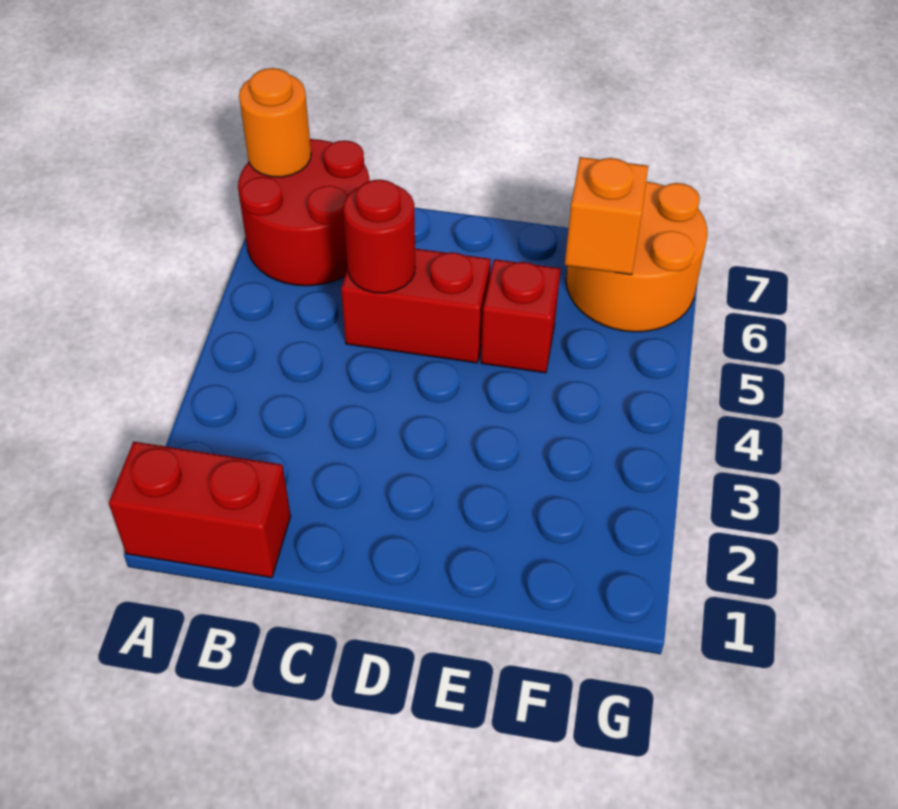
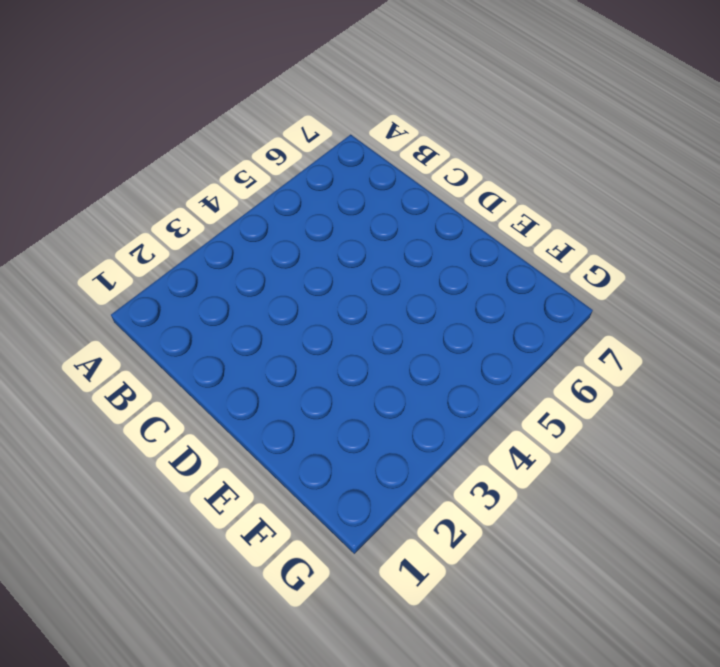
none -> red brick A1:B1 level 1
none -> red round brick A6:B7 level 1

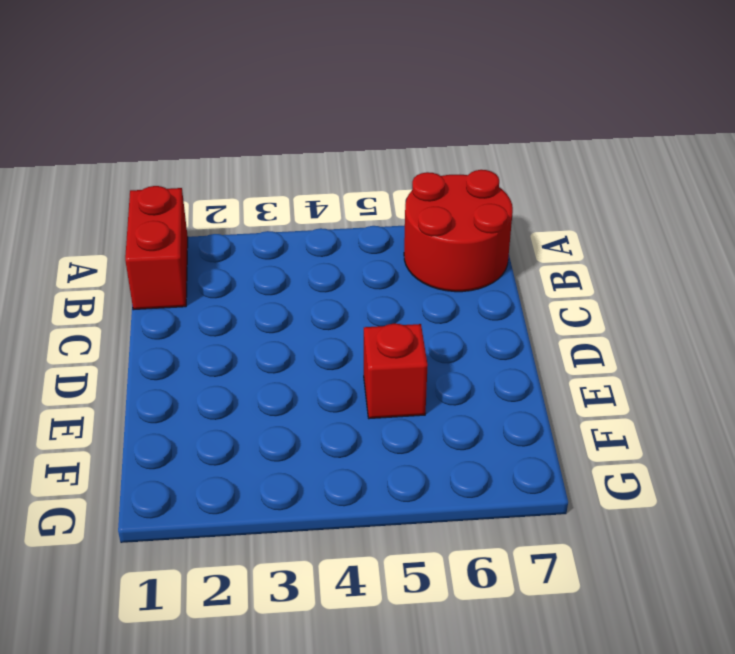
none -> red brick C5:D5 level 1
none -> orange round brick F6:G7 level 1

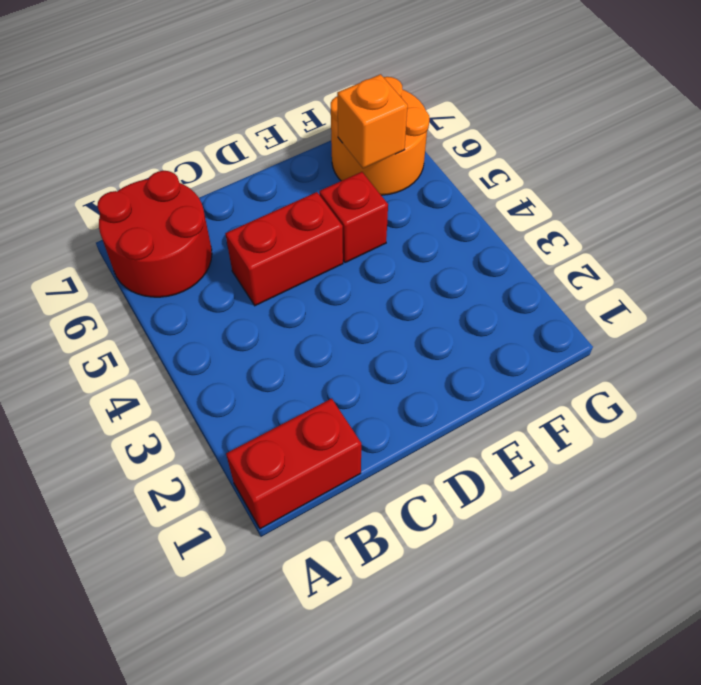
none -> orange round brick A7 level 2
none -> red round brick C5 level 2

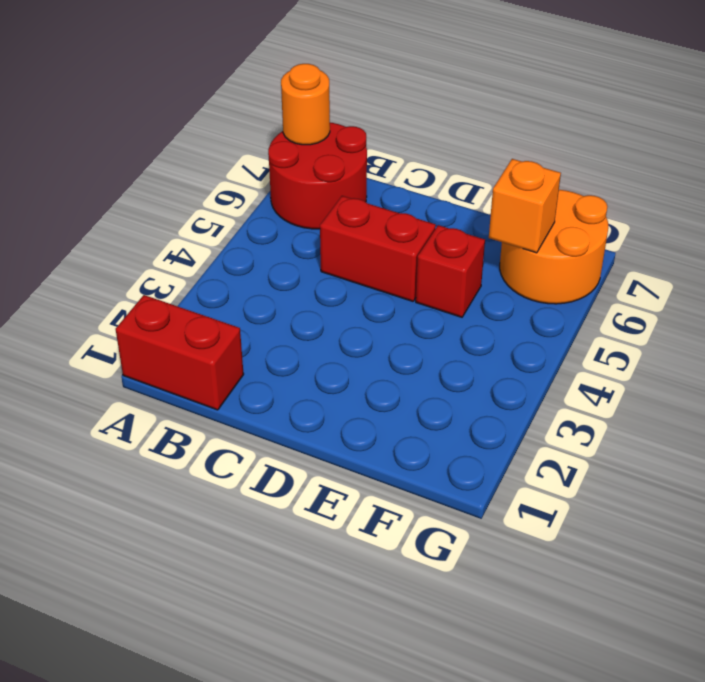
none -> red round brick C5 level 2

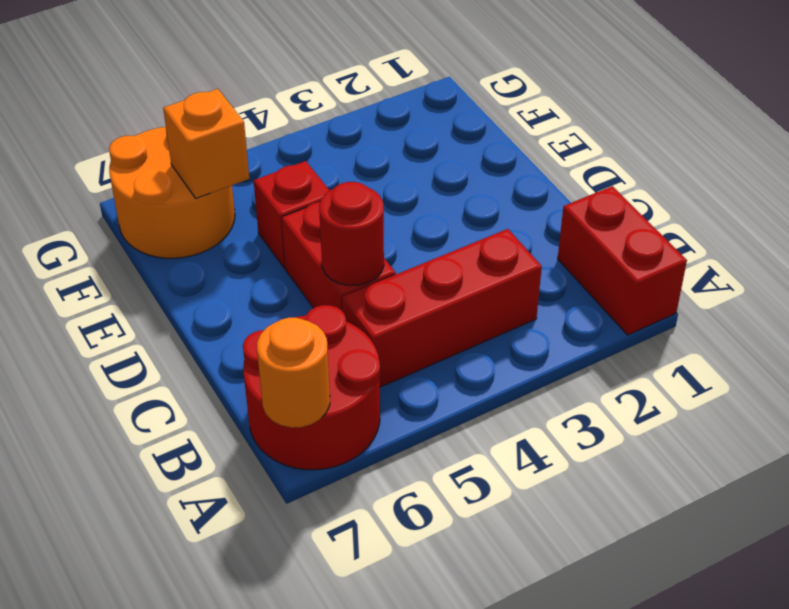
red brick B3:B5 level 1 -> none

